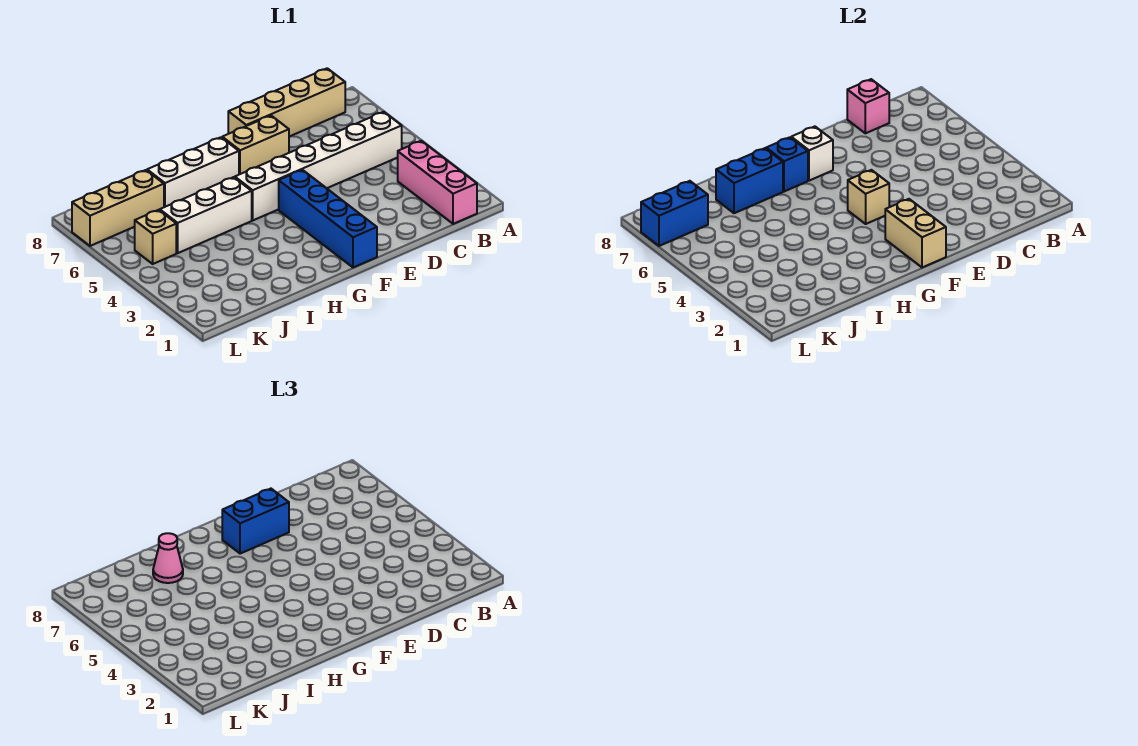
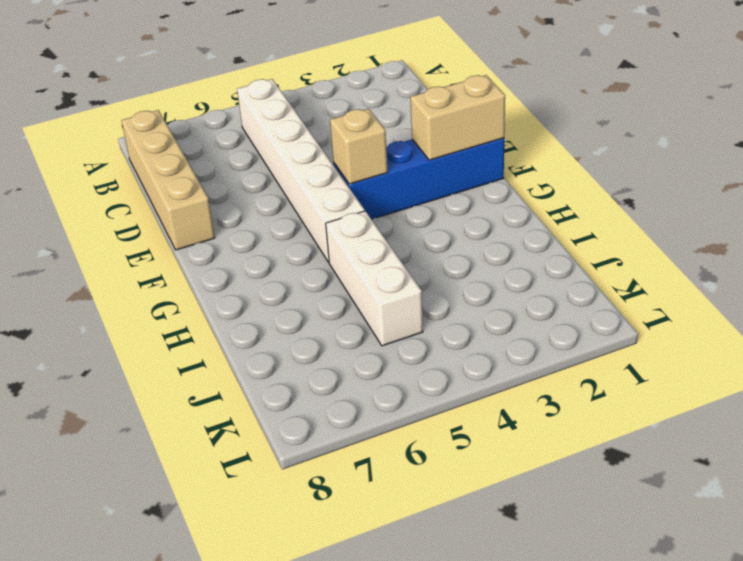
none -> pink brick B1:B3 level 1
none -> tan brick E7:F7 level 1
none -> white brick G7:I7 level 1

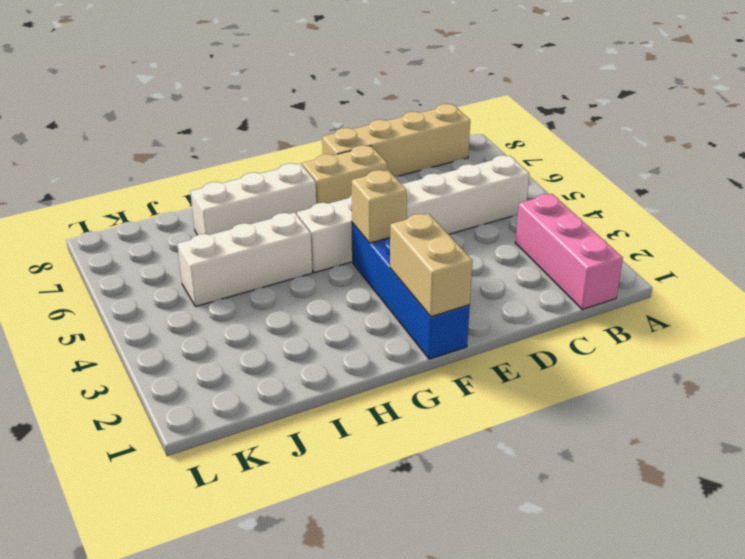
none -> tan brick J7:L7 level 1
none -> tan brick K5 level 1
none -> pink brick C8 level 2

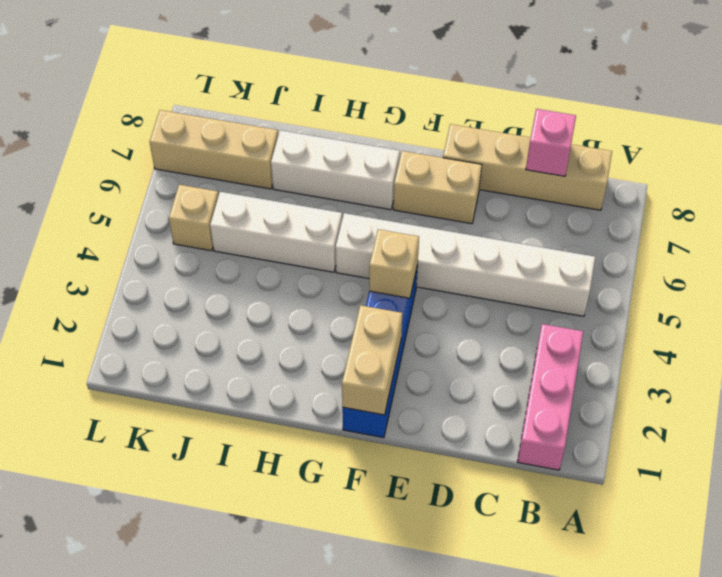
none -> white brick F7 level 2
none -> blue brick G7 level 2
none -> blue brick H7:I7 level 2

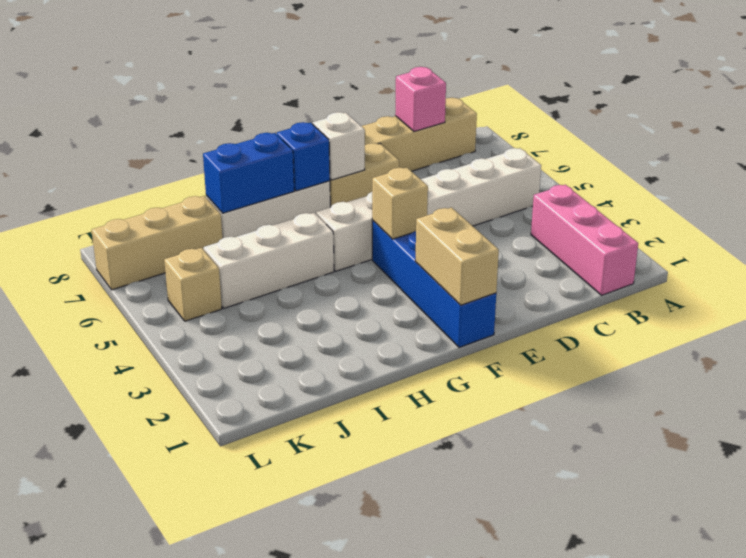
none -> blue brick K7:L7 level 2
none -> blue brick E7:F7 level 3
none -> pink cone I7 level 3

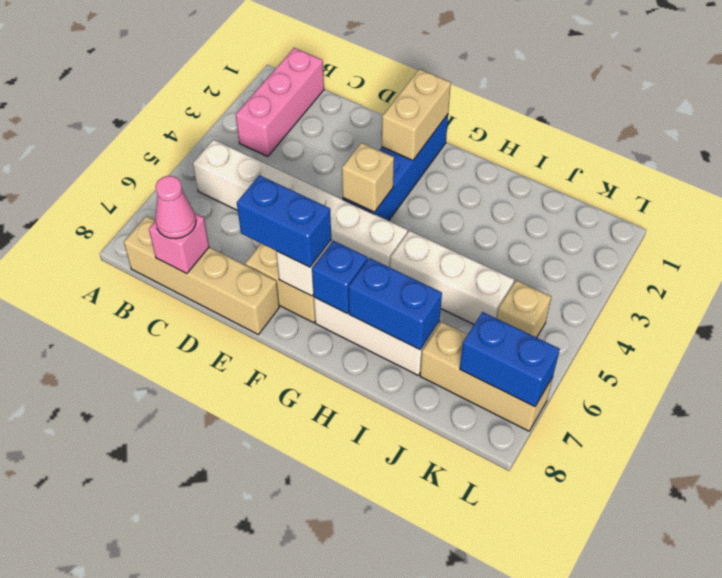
pink cone C8 level 3 -> pink cone I7 level 3

